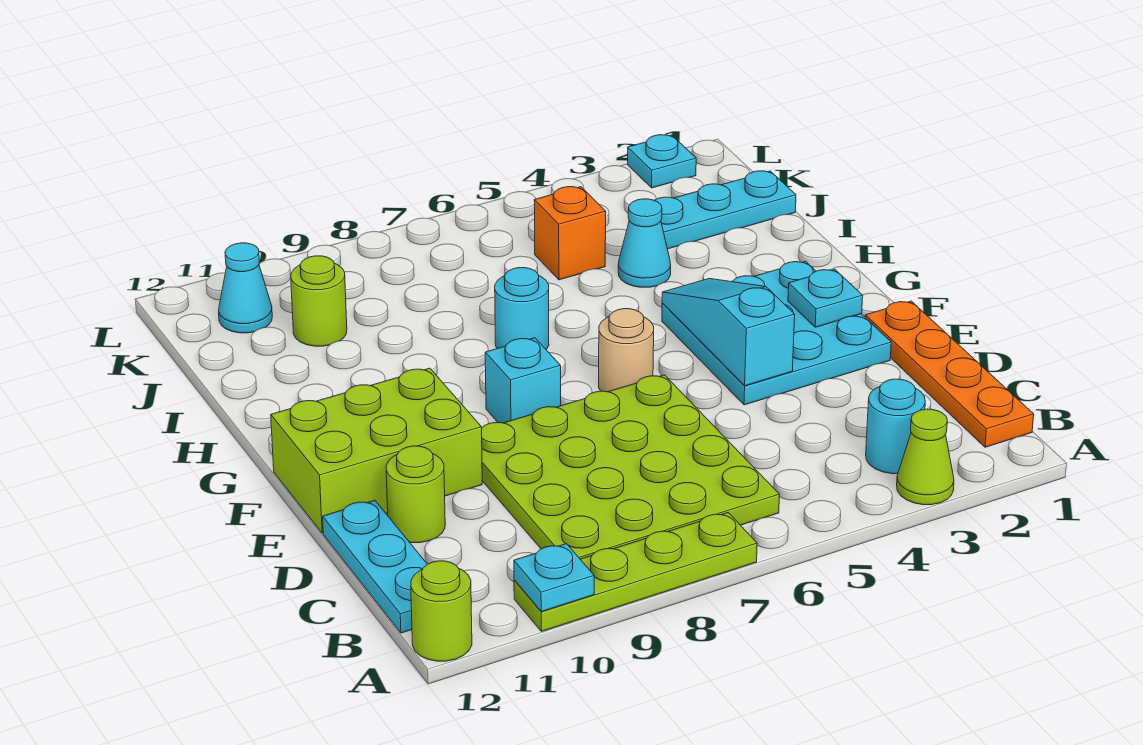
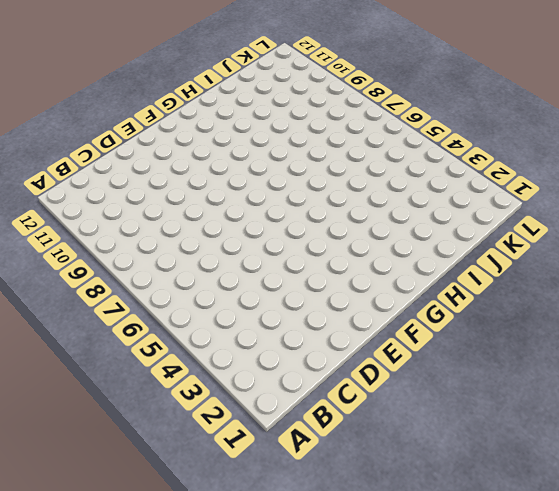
none -> lime cone A3 level 1
none -> lime plate A7:A10 level 1
none -> lime round brick A12 level 1

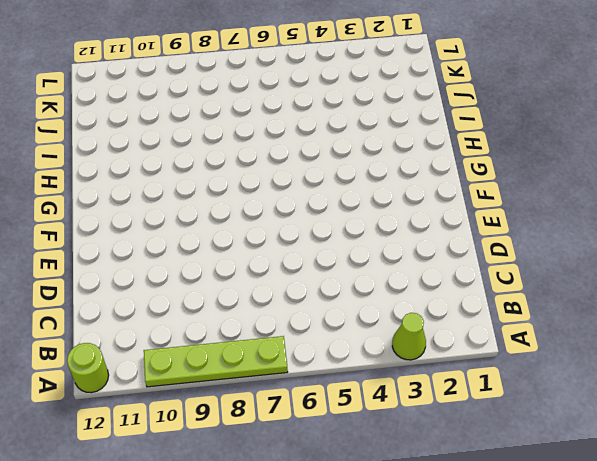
none -> orange plate B1:E1 level 1
none -> cyan round brick B3 level 1
none -> lime plate B6:E9 level 1

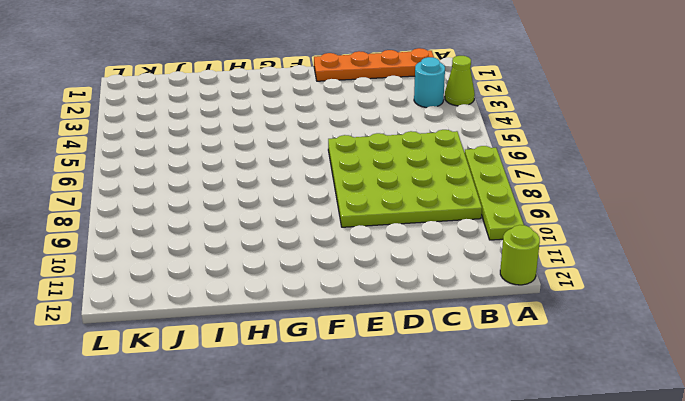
none -> cyan plate B12:D12 level 1
none -> lime round brick D11 level 1
none -> cyan plate E2:G4 level 1

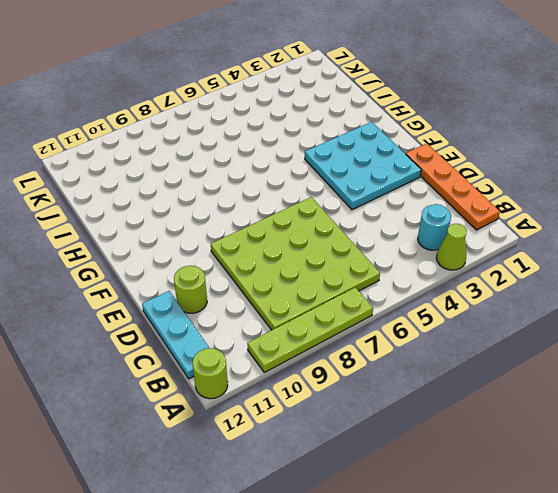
none -> lime brick E10:F12 level 1
none -> tan round brick F6 level 1
none -> cyan brick F8 level 1

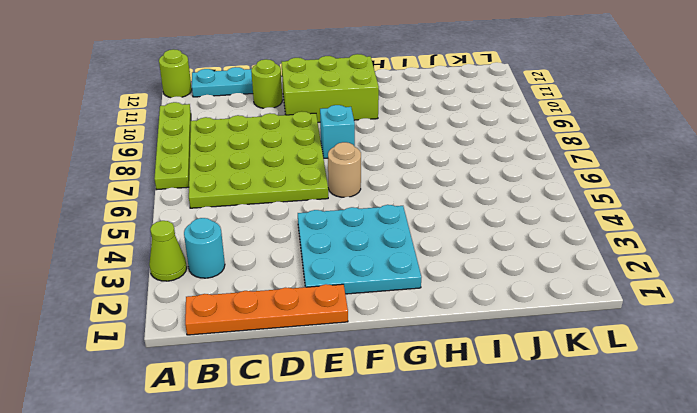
lime brick E10:G11 level 1 -> lime brick E10:F12 level 1
none -> cyan round brick H7 level 1
none -> cyan cone I4 level 1
none -> cyan plate J1:J3 level 1

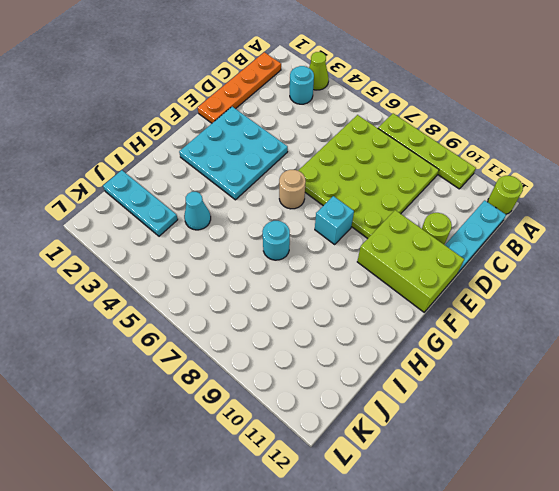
none -> orange brick J5 level 1
none -> lime round brick J10 level 1
none -> cyan cone K11 level 1

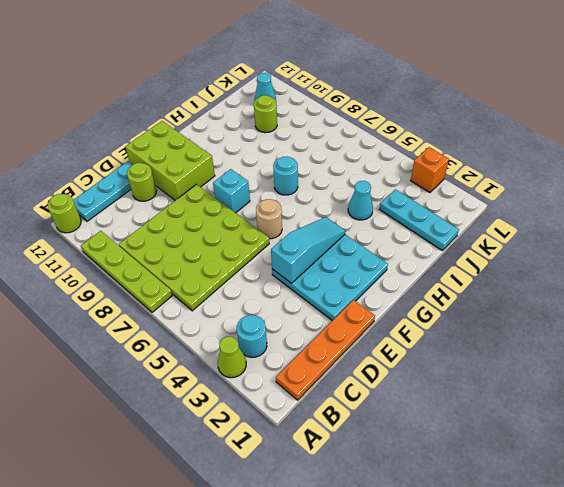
orange brick L3 level 1 -> orange brick J5 level 1
none -> cyan plate L2 level 1
none -> cyan plate A10 level 2
none -> cyan plate F2 level 2

